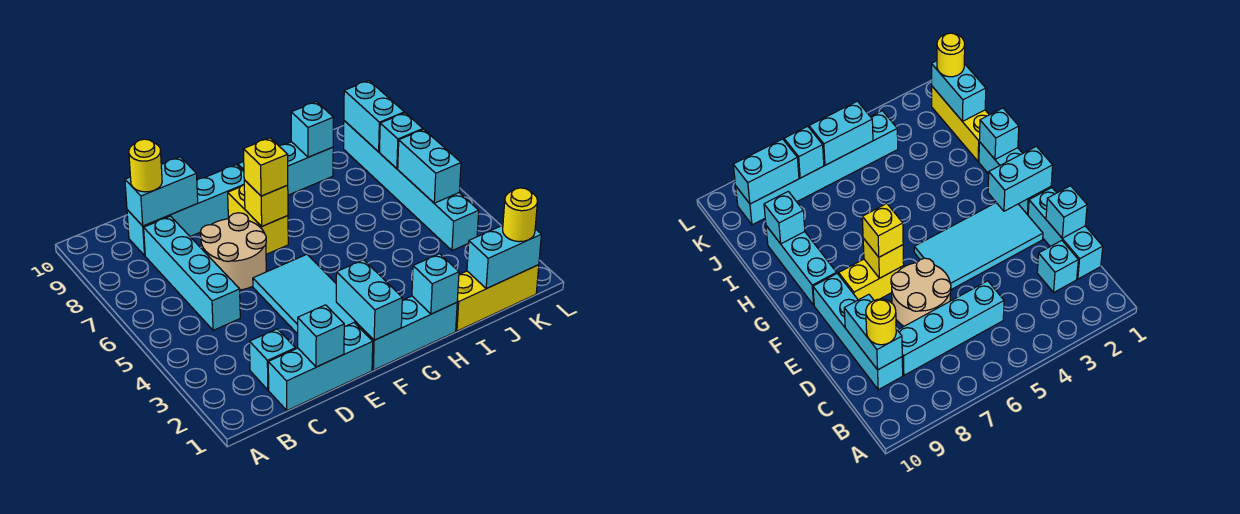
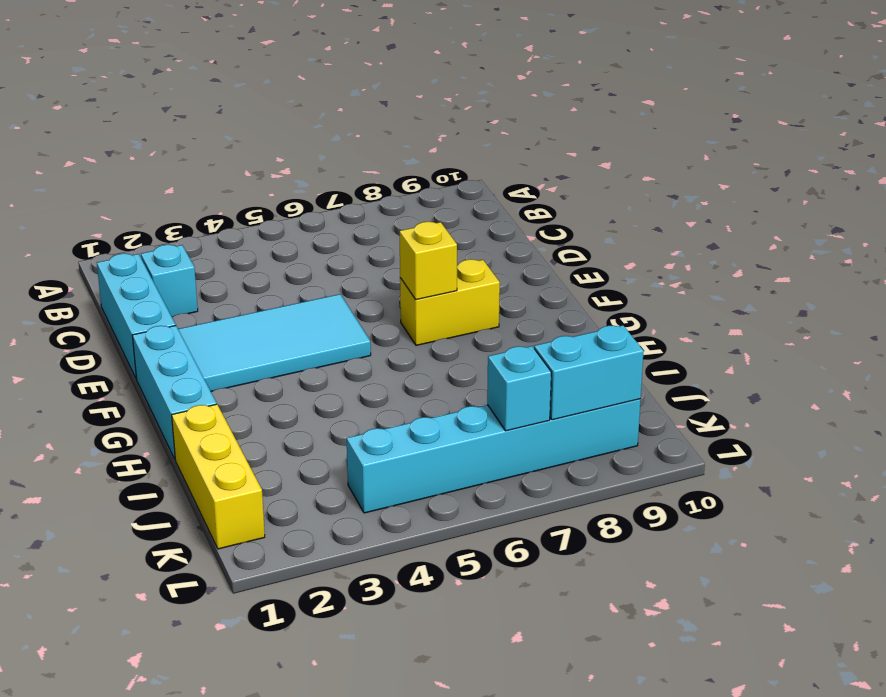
none -> cyan brick C5:C8 level 1
none -> cyan brick C9:F9 level 1
none -> tan round brick D6:E7 level 1

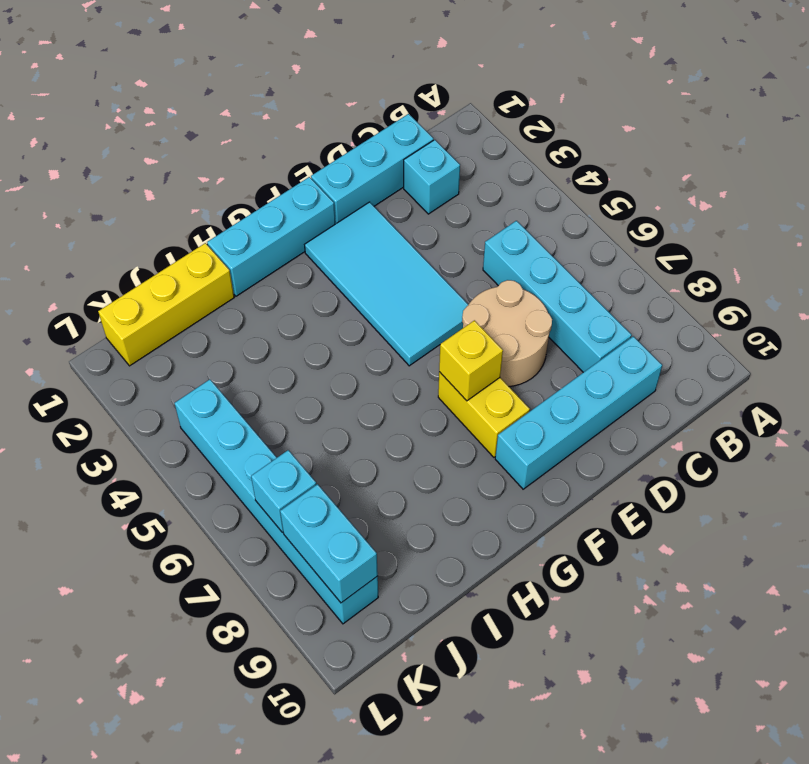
none -> cyan brick G9:I9 level 1
none -> cyan brick C9:D9 level 2
none -> cyan brick D1 level 2

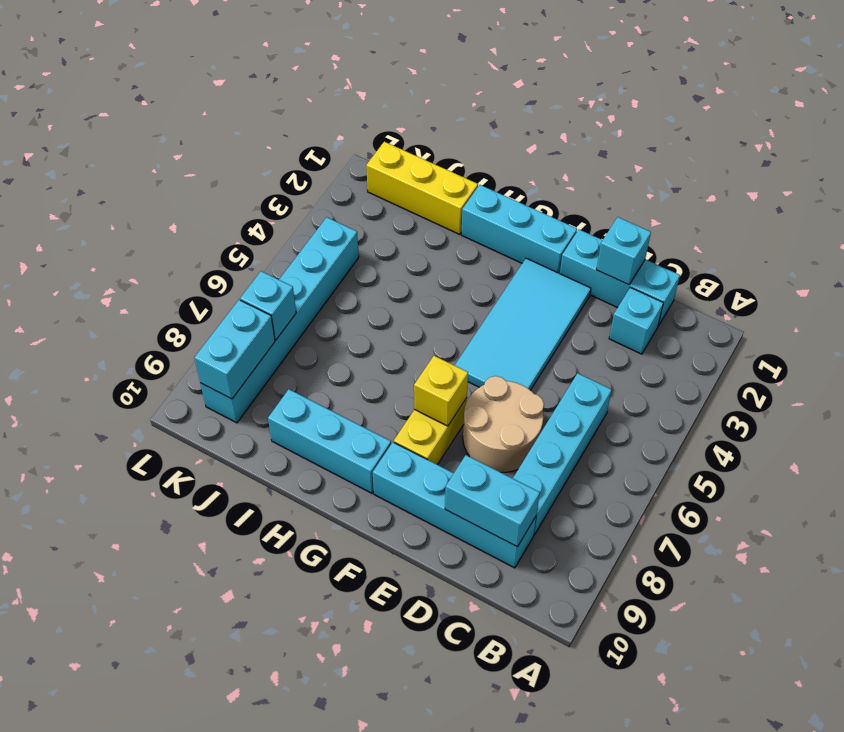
none -> cyan brick F1:F2 level 2
none -> cyan brick H1 level 2
none -> cyan brick I9 level 2

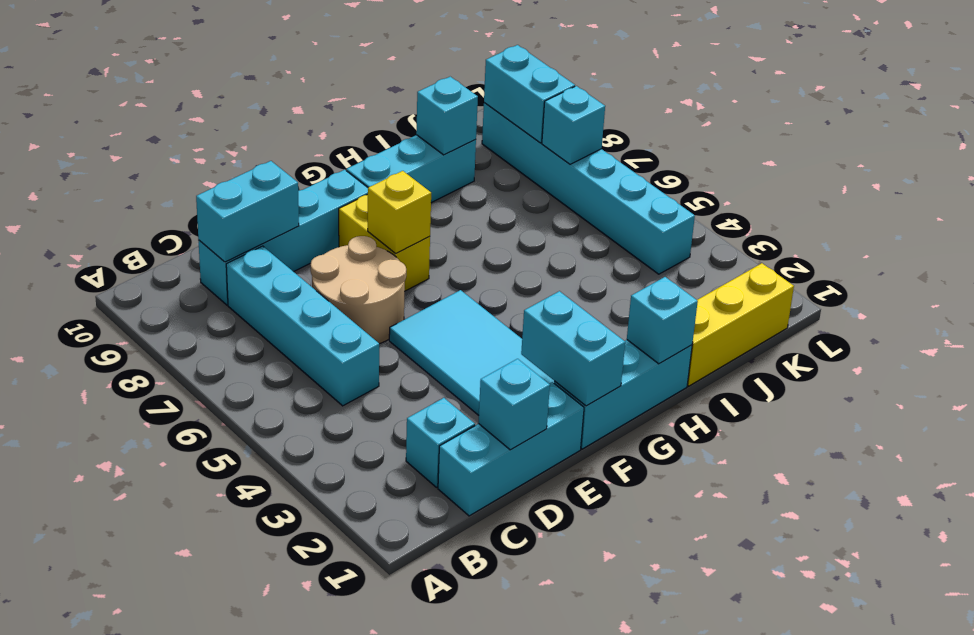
none -> cyan brick J1:K1 level 2
none -> cyan brick K5:K6 level 2
none -> yellow round brick C9 level 3

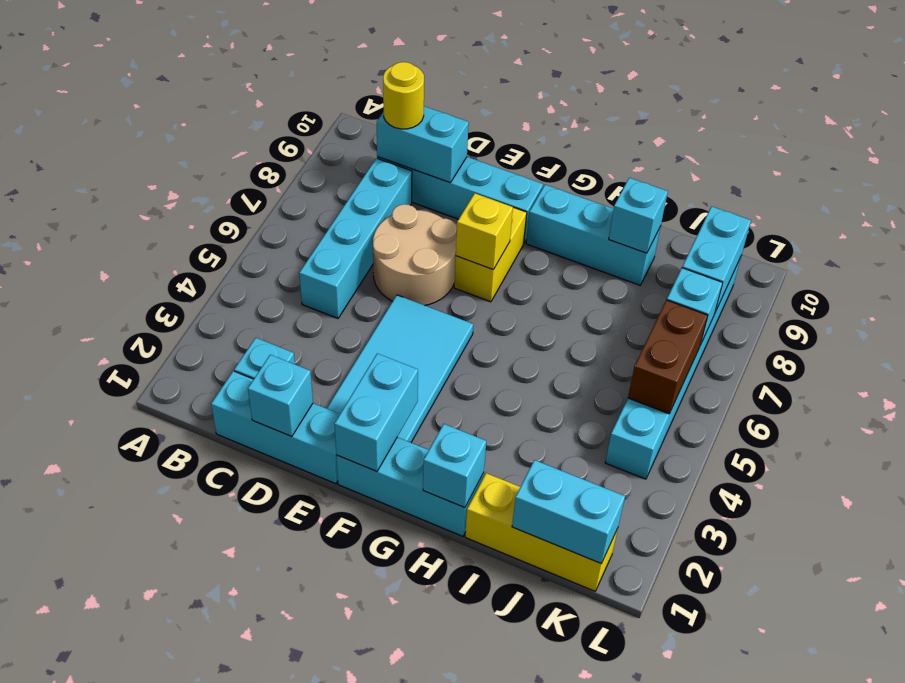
brown brick K5:K6 level 2 -> cyan brick K5:K6 level 2
none -> yellow brick F7 level 3
none -> yellow round brick K1 level 3

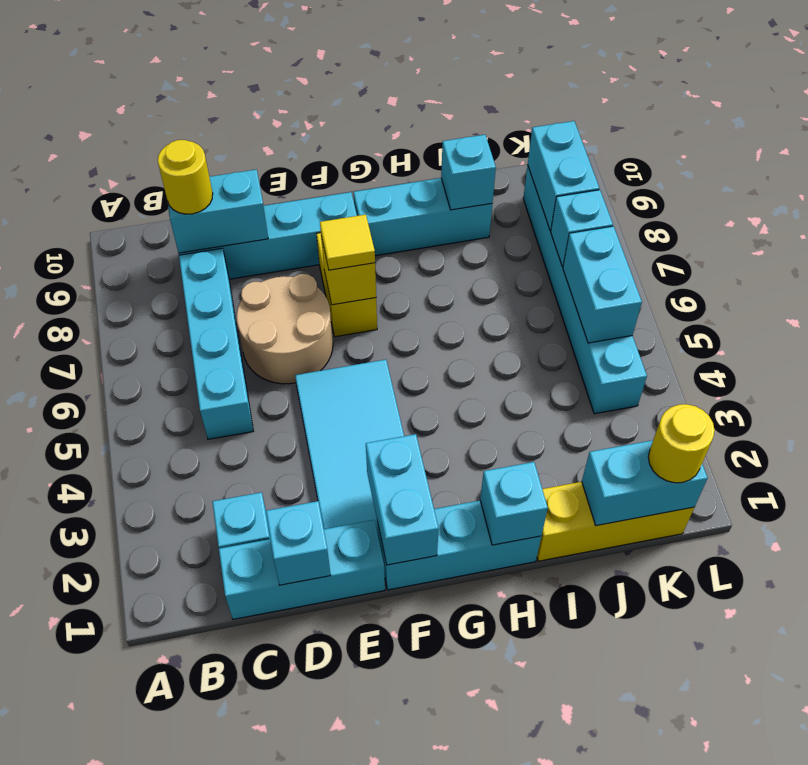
yellow tile F7 level 3 -> yellow brick F7 level 3

